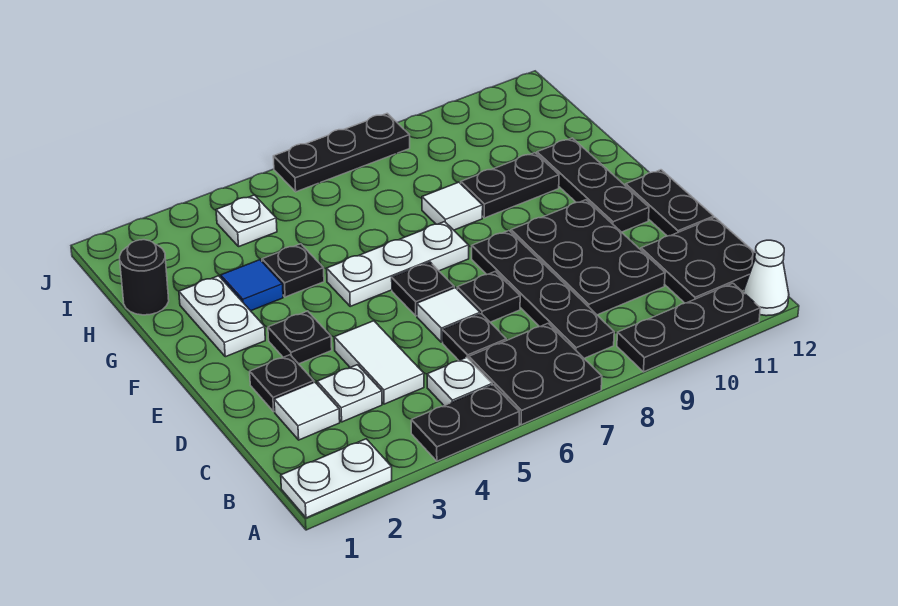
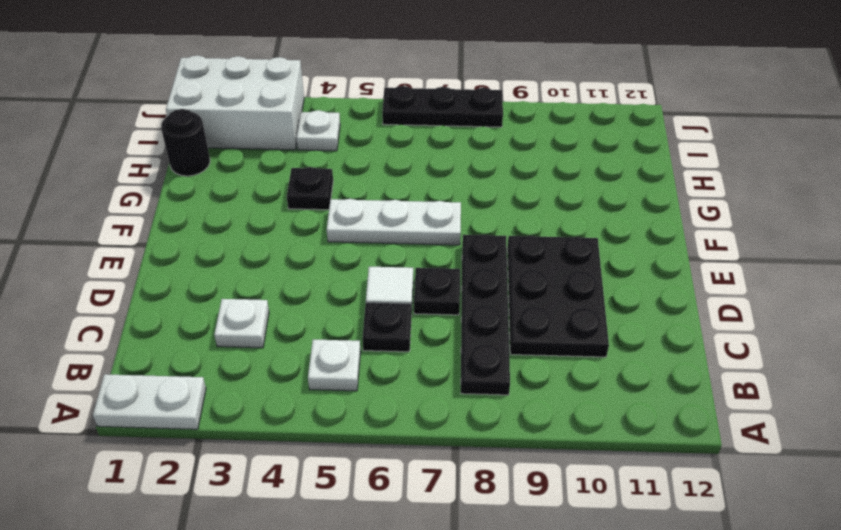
white brick I1:J3 level 1 -> none
none -> black plate A4:A5 level 1
none -> black plate A6:B7 level 1
none -> black plate A9:A11 level 1

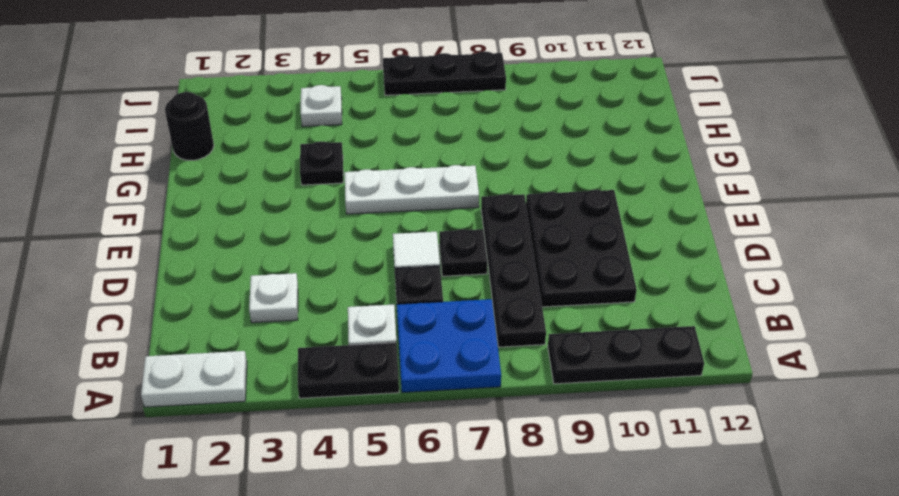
blue plate A6:B7 level 1 -> black plate A6:B7 level 1
none -> white cone A12 level 1
none -> black plate B11:C12 level 1
none -> white tile C2 level 1

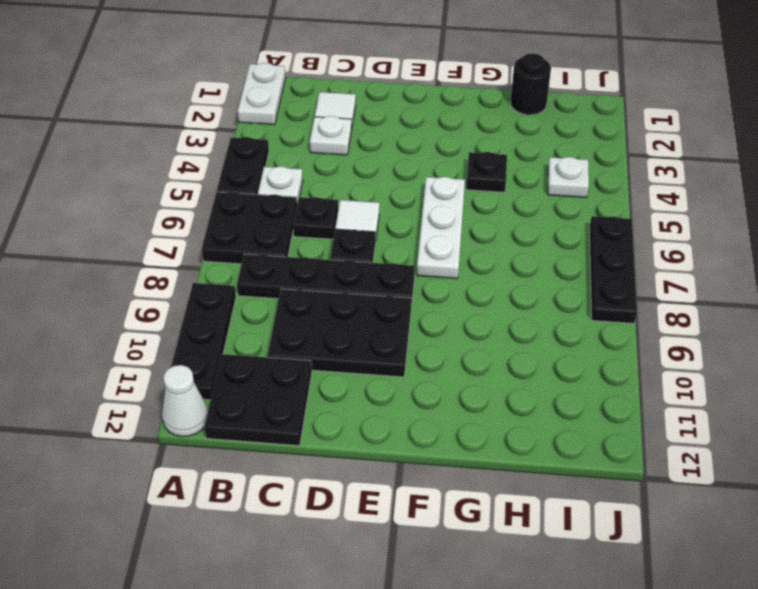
none -> white tile C4:D4 level 1
none -> black plate D2 level 1
none -> black plate D12:E12 level 1

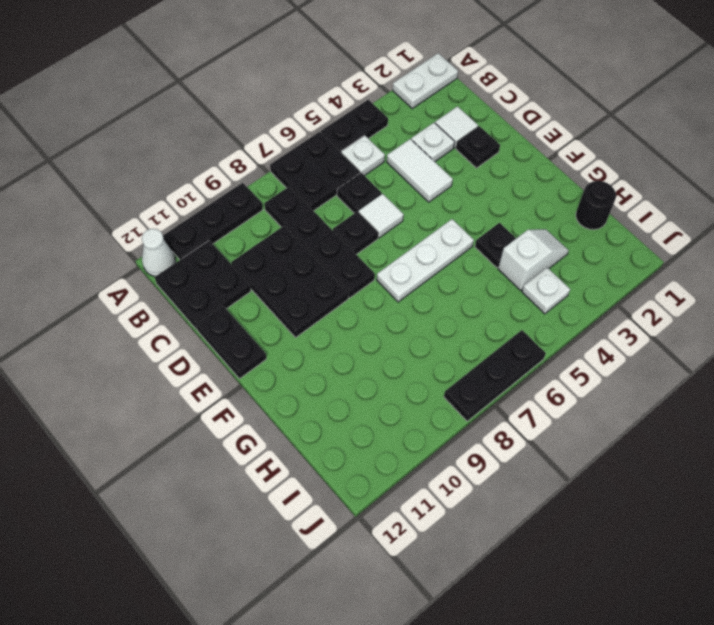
white slope H3:H4 level 1 top 4 -> none
none -> black plate E3 level 1
none -> black plate E6 level 1
none -> black plate E11:G11 level 1

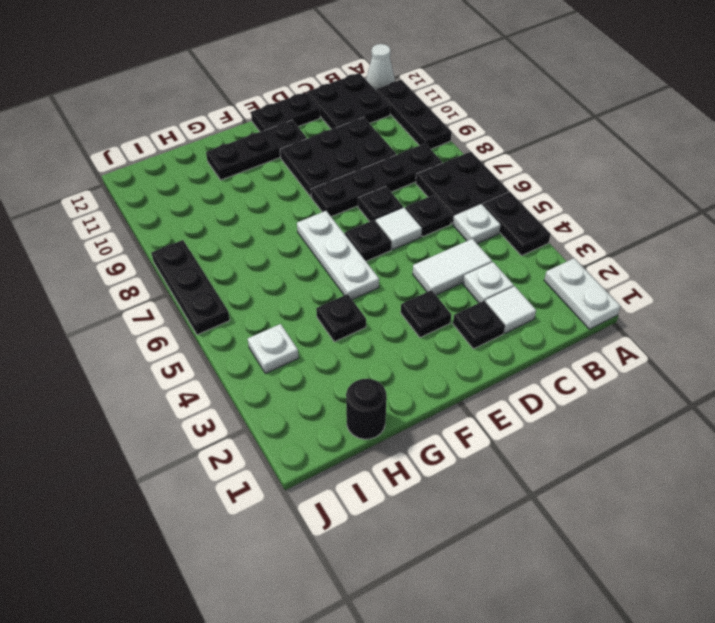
none -> white plate F2:G2 level 1
none -> blue tile G3 level 1
none -> white tile G8 level 1

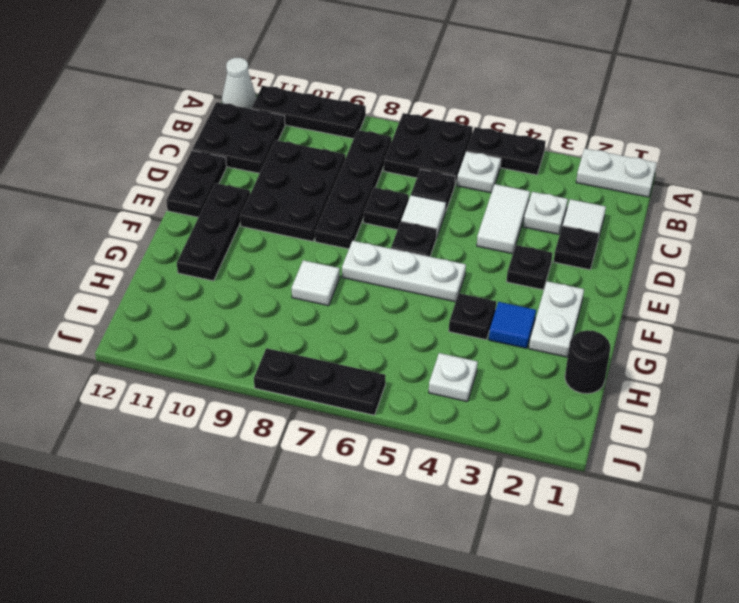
none -> black plate G9:G10 level 1

